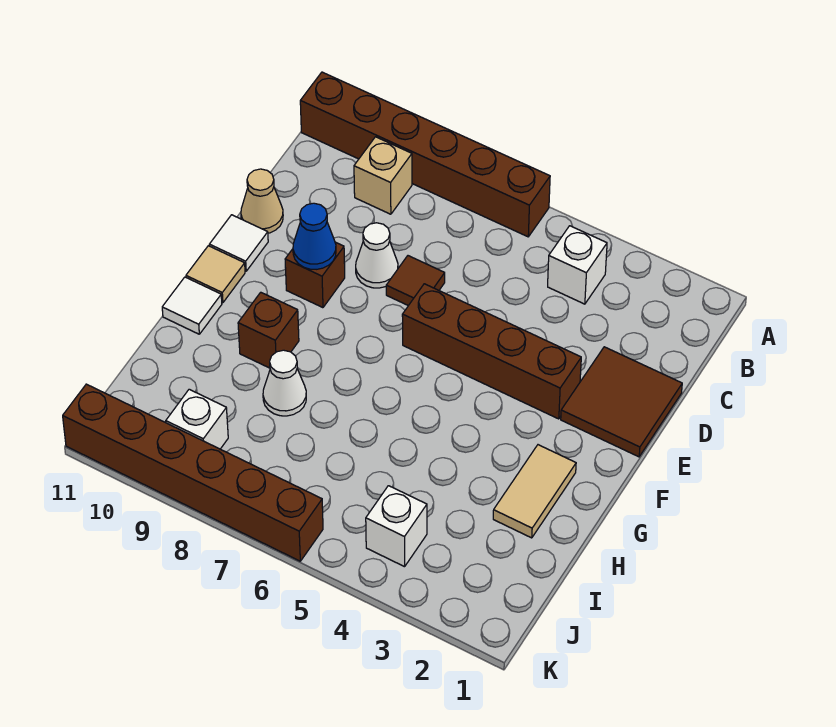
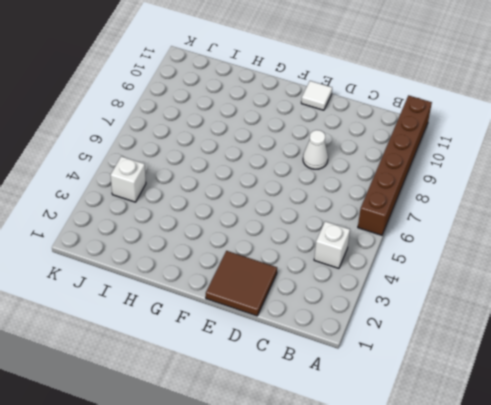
none -> tan brick B9 level 1
none -> brown tile D7 level 1
none -> tan cone D11 level 1

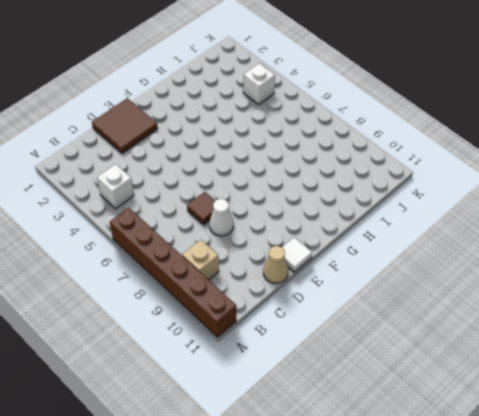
none -> brown brick E3:E6 level 1
none -> brown brick E9 level 1
none -> tan tile F11 level 1

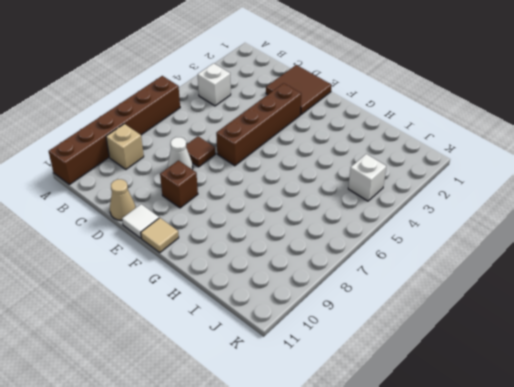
none -> tan tile G2:H2 level 1
none -> brown brick G9 level 1
none -> white tile G11 level 1

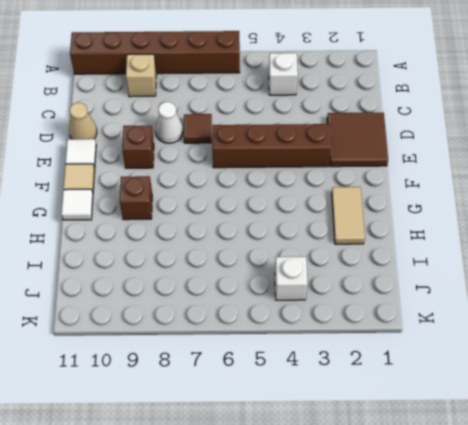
none -> white cone H8 level 1
none -> white brick J9 level 1
none -> brown brick K6:K11 level 1

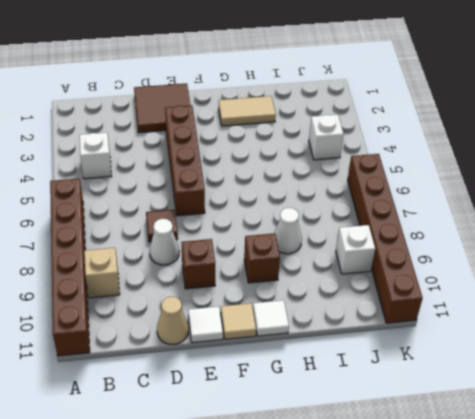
none -> blue cone E9 level 2

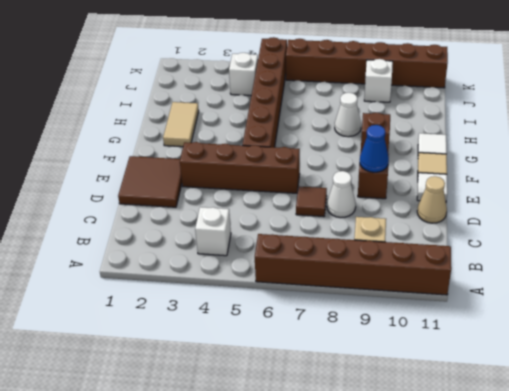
brown brick F5:K5 level 1 -> none

